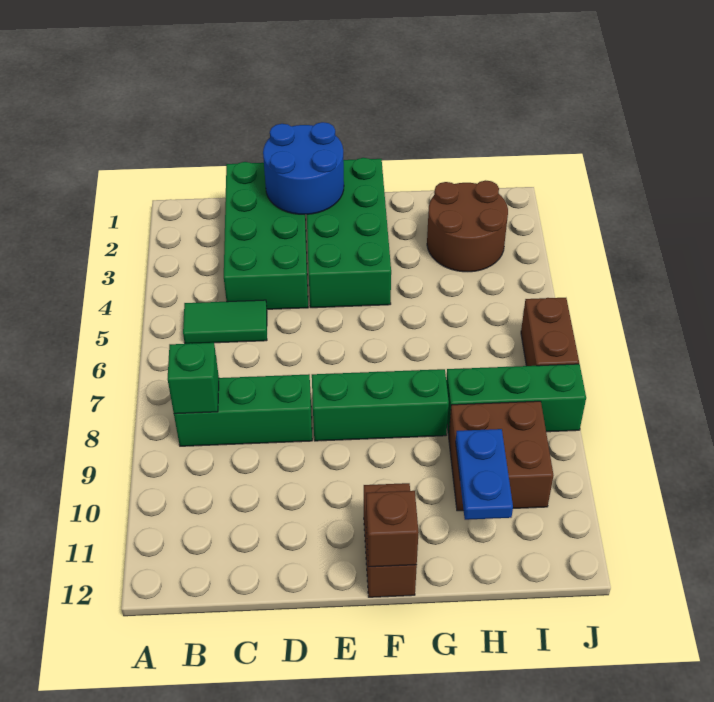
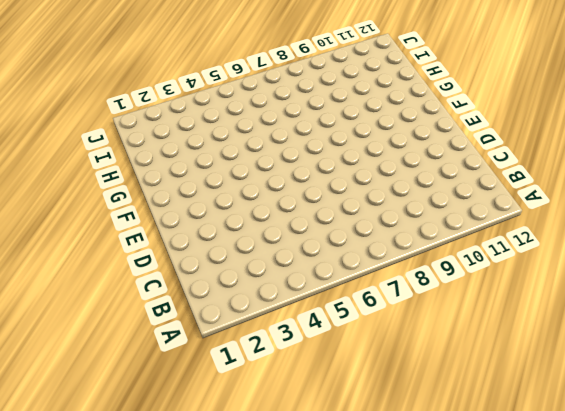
none -> green tile B5:C5 level 1
none -> green brick B8:D8 level 1
none -> green brick C1:D4 level 1

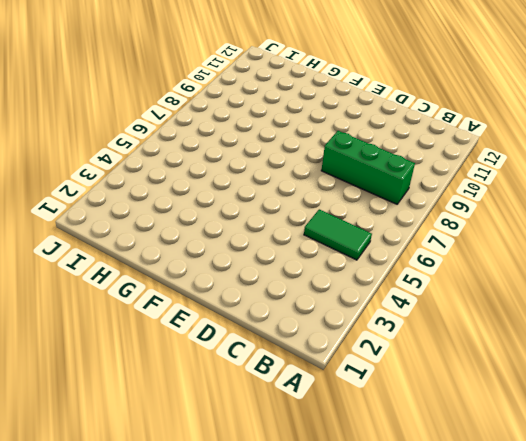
none -> green brick C1:D4 level 1
none -> green brick E1:F4 level 1
none -> green brick E8:G8 level 1

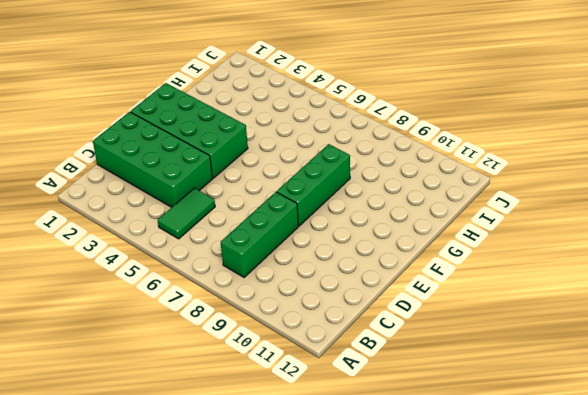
none -> brown brick F11:F12 level 1
none -> brown round brick H2:I3 level 1
none -> green brick H8:J8 level 1

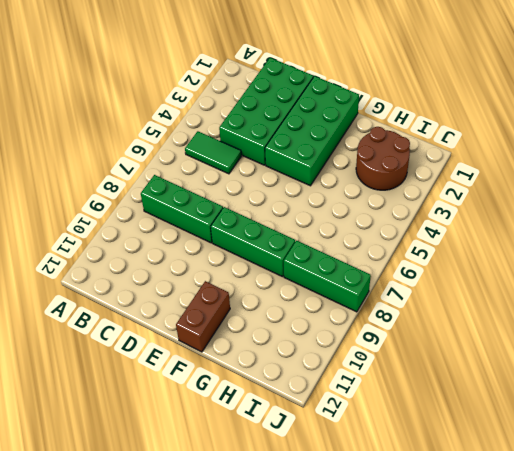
none -> brown brick H9:I10 level 1
none -> brown brick J6:J7 level 1
none -> green brick B8 level 2

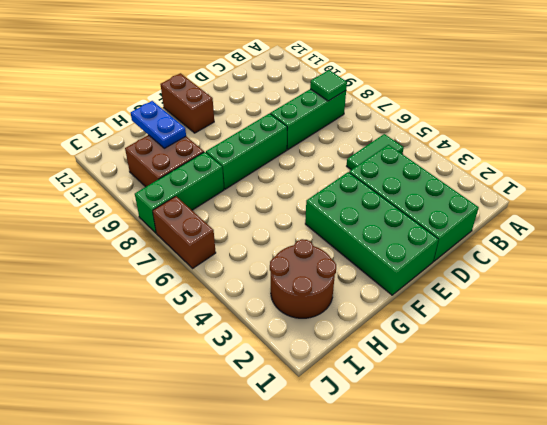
green tile B8 level 2 -> green brick B8 level 2
none -> blue round brick D1:E2 level 2
none -> brown brick F12 level 2

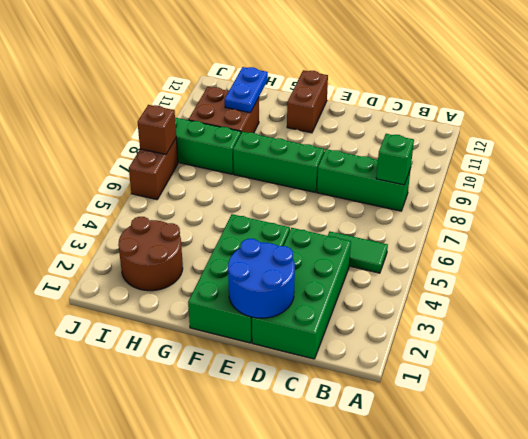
brown brick J7 level 2 -> brown brick F12 level 2

